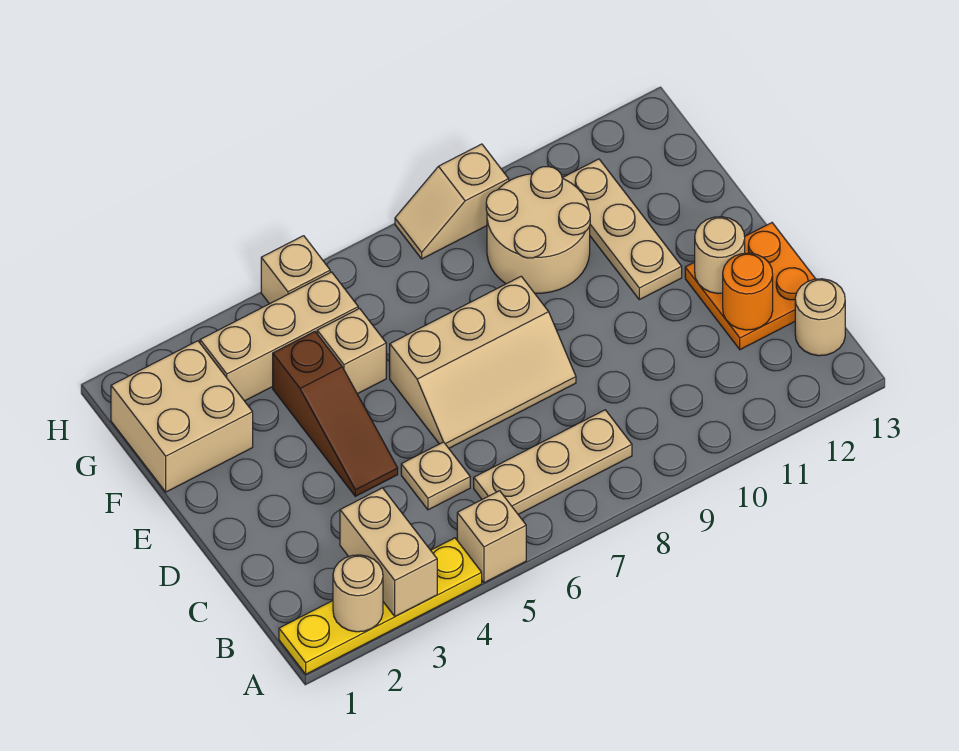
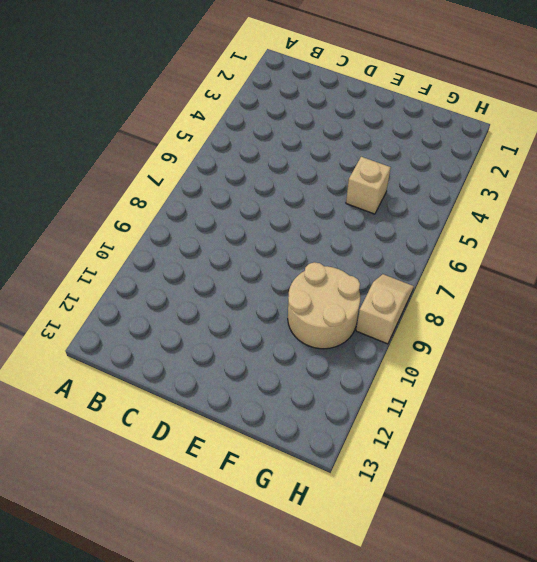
none -> yellow plate A1:A4 level 1
none -> tan brick A5 level 1
none -> tan plate B6:B8 level 1

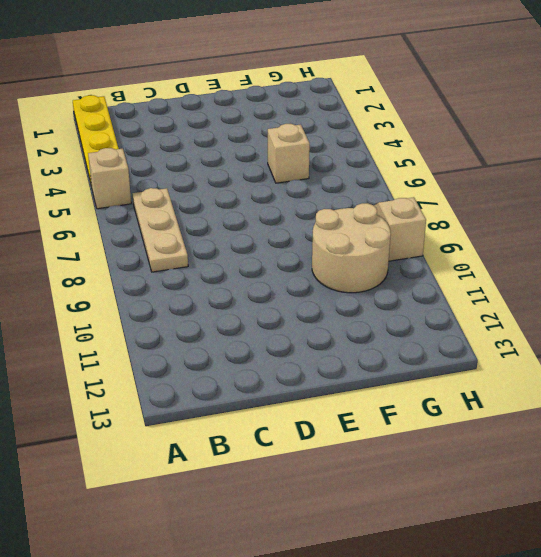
none -> tan round brick B13 level 1
none -> tan plate C5 level 1
none -> orange plate C12:D13 level 1

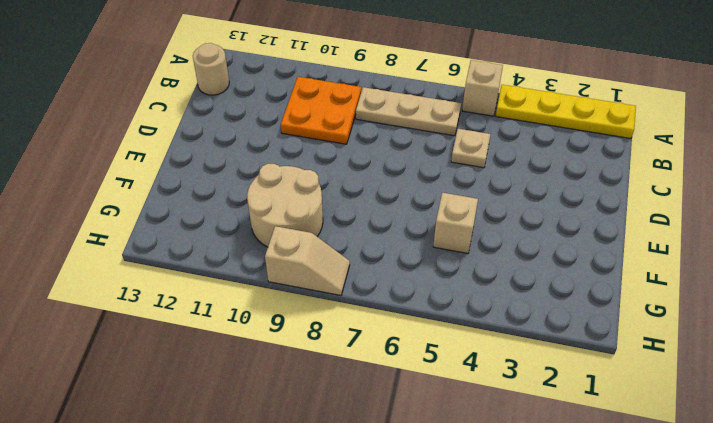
orange plate B9:C10 level 1 -> orange plate C12:D13 level 1
none -> brown slope D4:F4 level 1 top F
none -> tan slope D6:E8 level 1 top E
none -> tan plate E11:G11 level 1

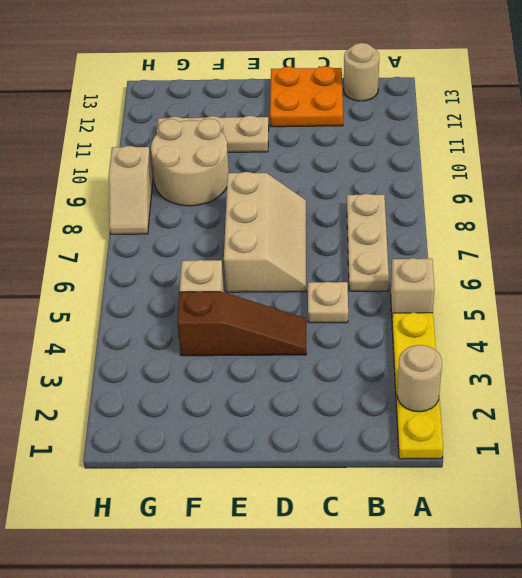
none -> tan brick F1:G2 level 1
none -> tan brick G3:G5 level 1
none -> tan brick H5 level 1

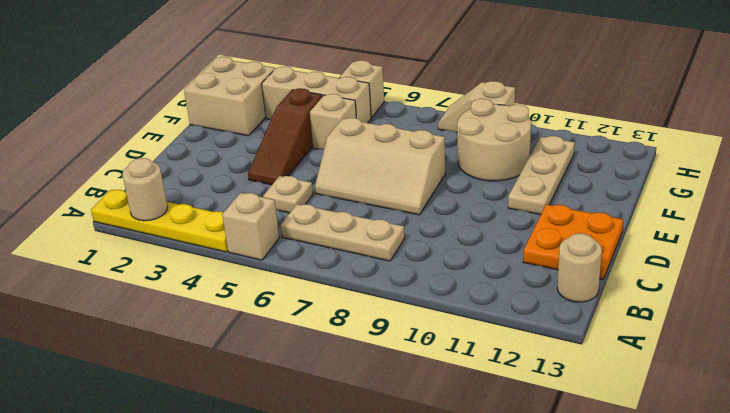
none -> tan brick A3:B3 level 2
none -> orange round brick C12 level 2
none -> tan round brick D12 level 2

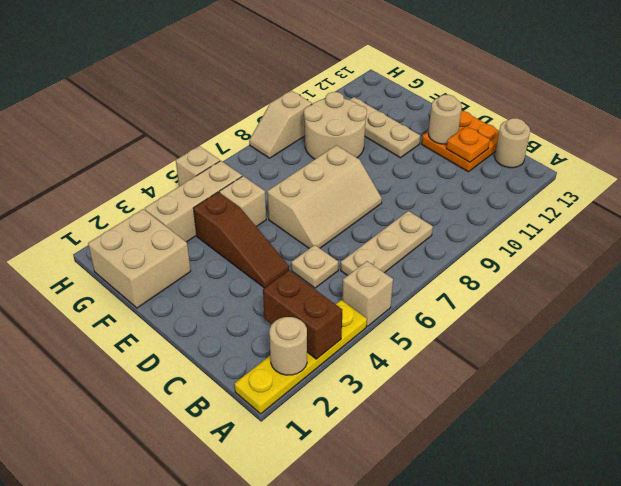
brown brick A3:B3 level 2 -> tan brick A3:B3 level 2
orange plate C12 level 2 -> orange round brick C12 level 2

